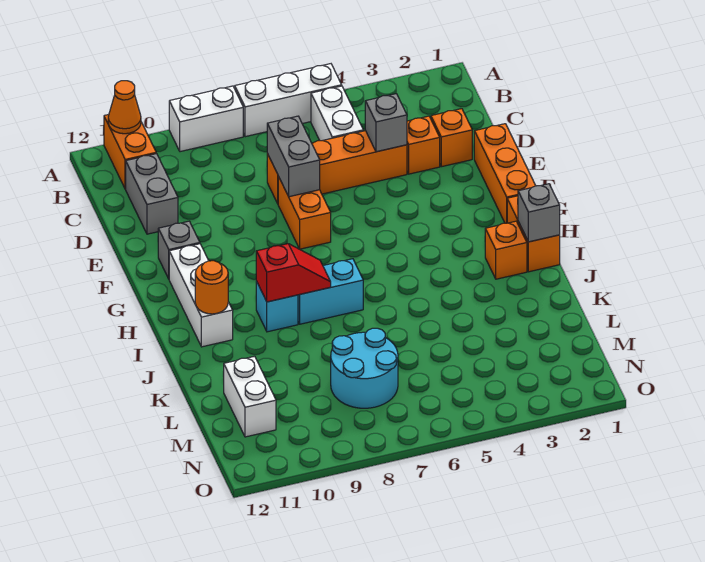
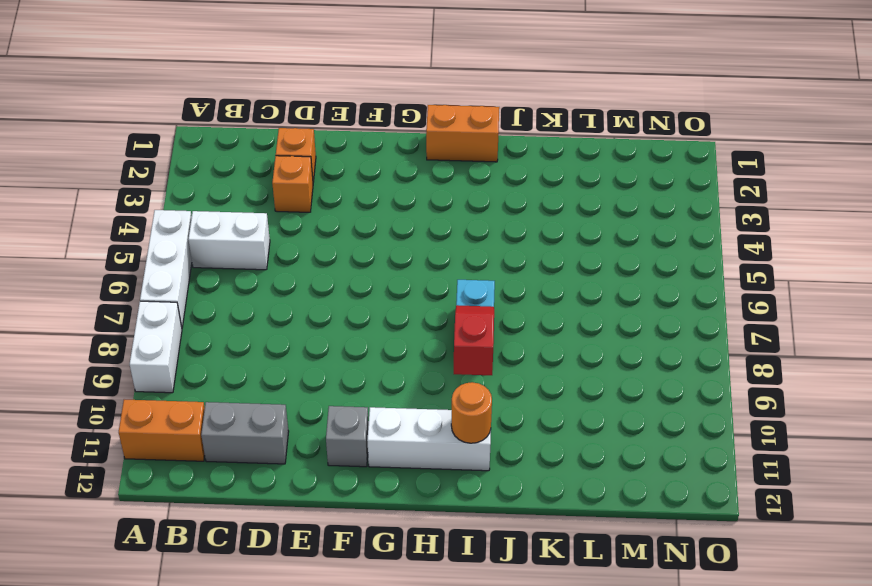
none -> orange brick D4:D7 level 1
none -> orange brick E1:G1 level 1
none -> orange brick E7:F7 level 1

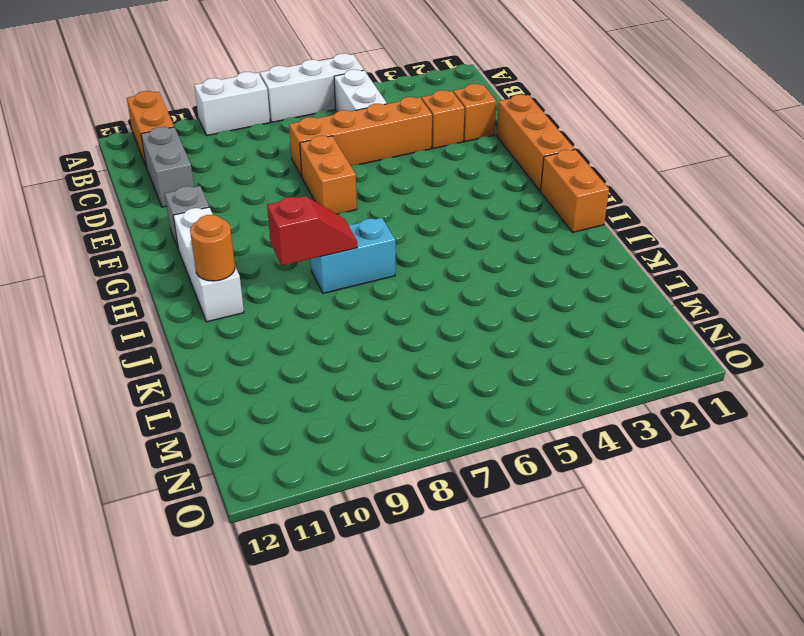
none -> orange brick I2 level 1
none -> cyan brick I9 level 1
none -> cyan round brick L7:M8 level 1

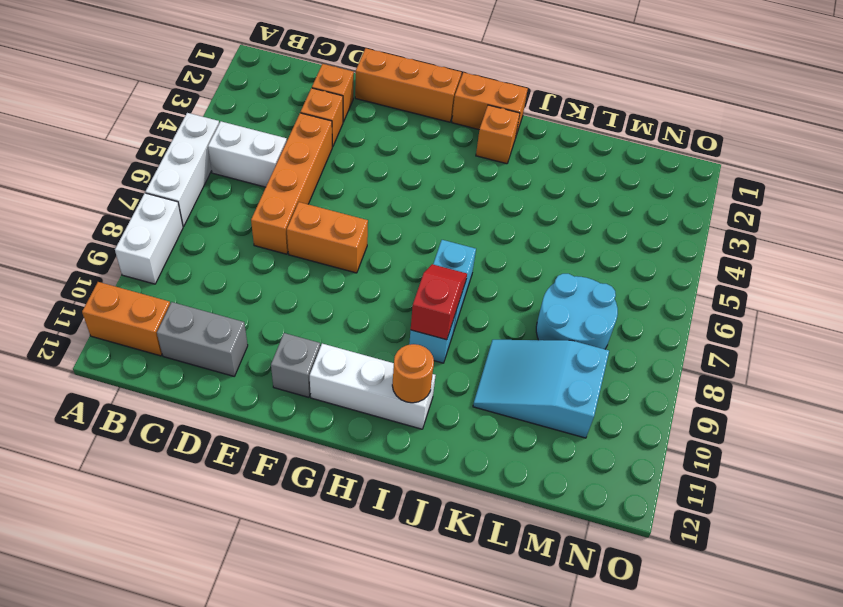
cyan slope K9:M10 level 1 top M -> none
none -> white brick L11:M11 level 1
none -> orange cone A11 level 2
none -> grey brick D4 level 2

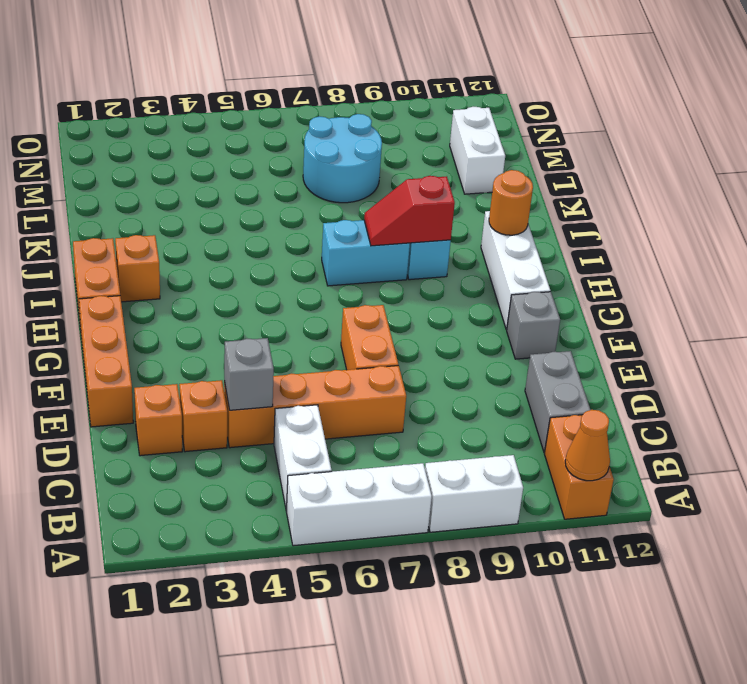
none -> grey brick D7:E7 level 2
none -> grey brick I1 level 2

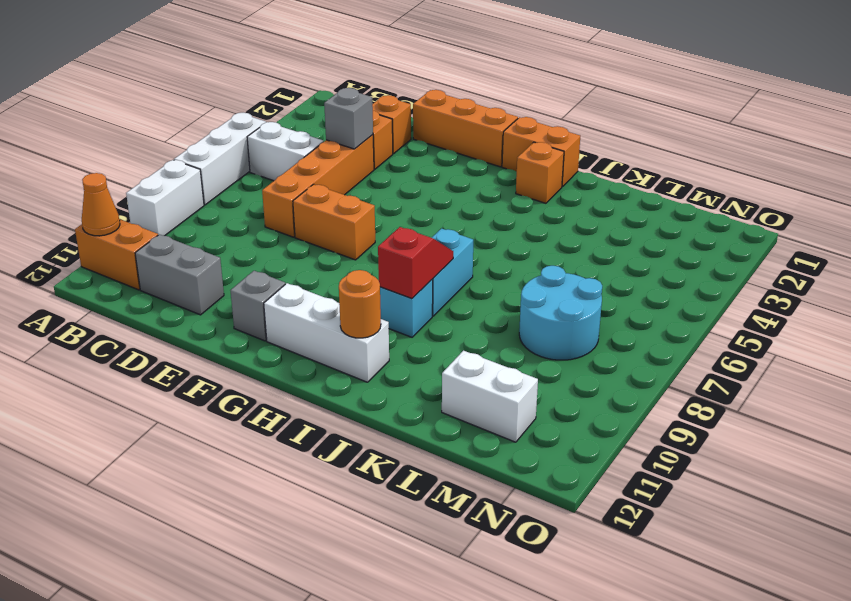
none -> grey brick D7:E7 level 2
none -> grey brick I1 level 2

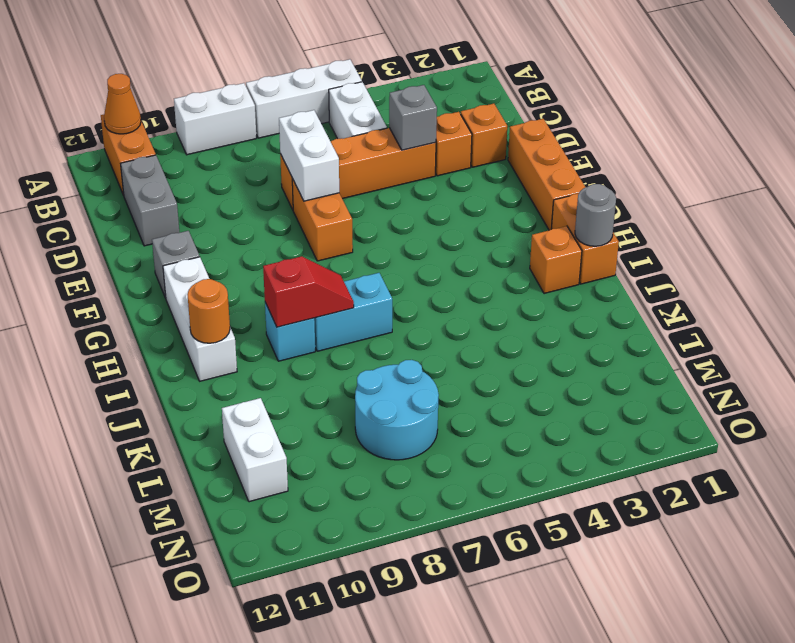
white brick D7:E7 level 2 -> grey brick D7:E7 level 2
grey round brick I1 level 2 -> grey brick I1 level 2

